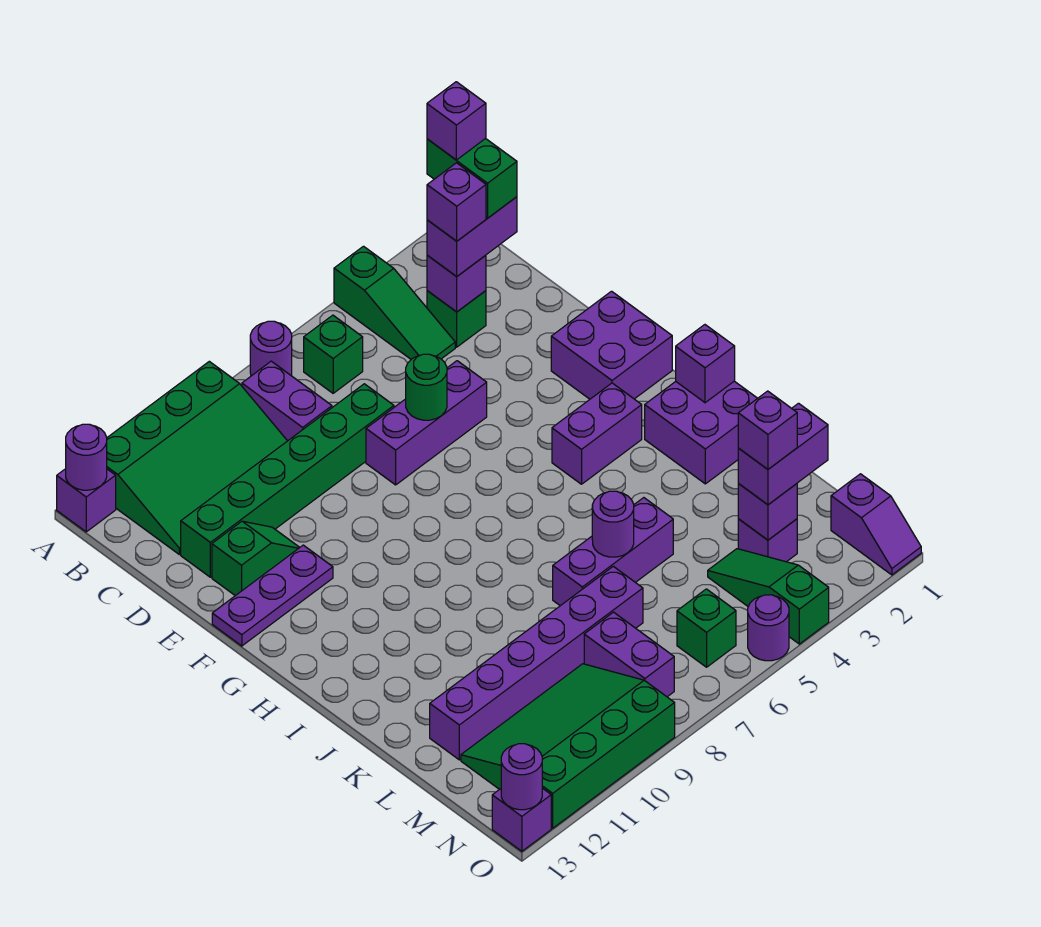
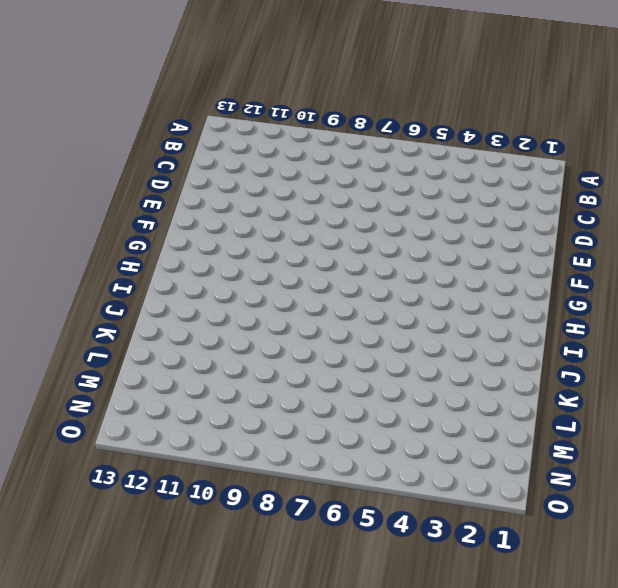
none -> green slope A4:C4 level 1 top A
none -> purple round brick A7 level 1
none -> green slope A9:C12 level 1 top A
none -> purple brick A13 level 1

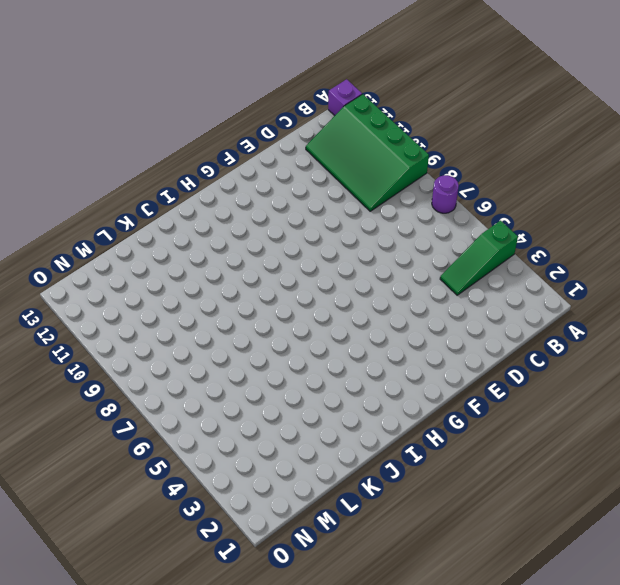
none -> green brick B6 level 1
none -> purple brick B8:C8 level 1
none -> green brick C3 level 1
none -> green brick D7:D12 level 1

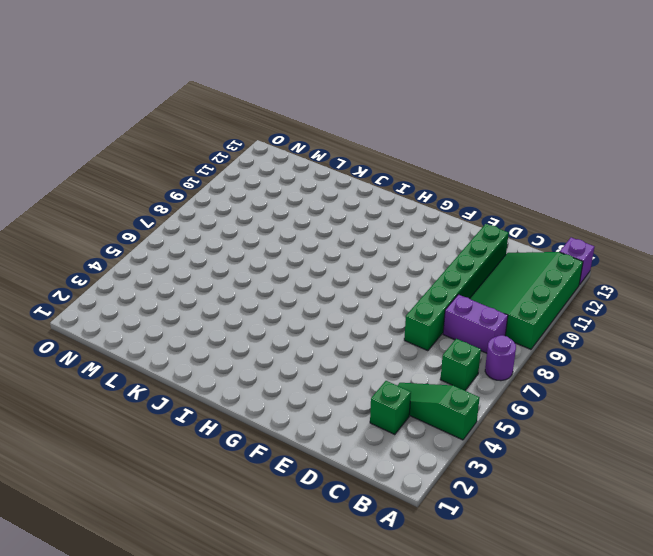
none -> purple brick E5:E7 level 1
none -> green slope E11:E12 level 1 top 12
none -> purple brick F1:G2 level 1
none -> purple plate F11:F13 level 1

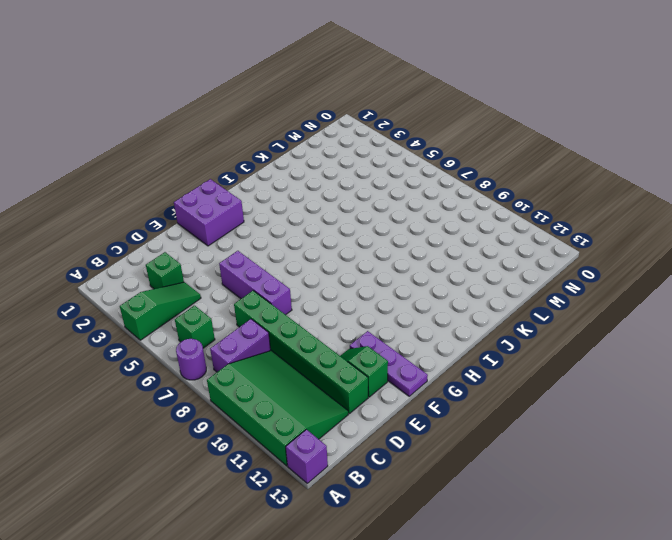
none -> purple brick H3:H4 level 1
none -> purple brick I1:J2 level 1
none -> purple brick K5:K7 level 1
none -> purple brick L7:L12 level 1

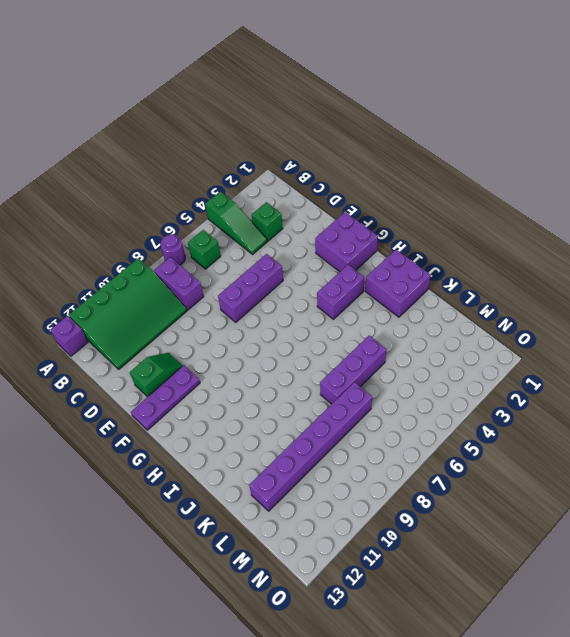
none -> green brick D7:D12 level 1
none -> purple brick M3 level 1
none -> green slope M4:O4 level 1 top O
none -> purple brick M8:N8 level 1

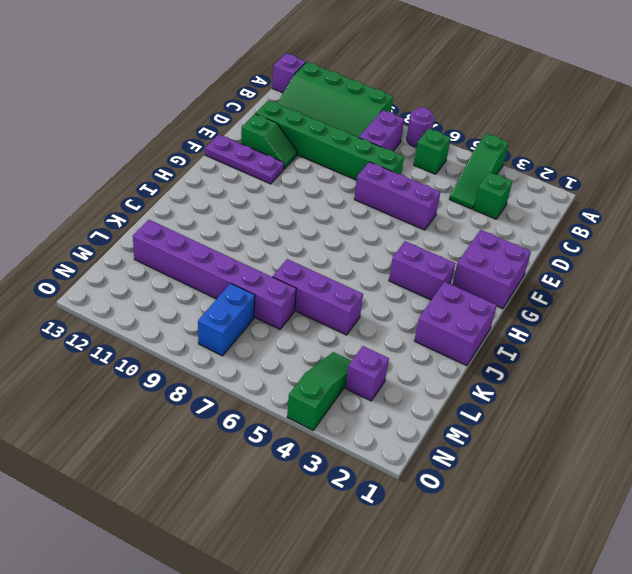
blue brick M8:N8 level 1 -> purple brick M8:N8 level 1
none -> green slope M9:O12 level 1 top O
none -> purple slope N1:O1 level 1 top N
none -> green brick N6 level 1
none -> purple round brick O5 level 1

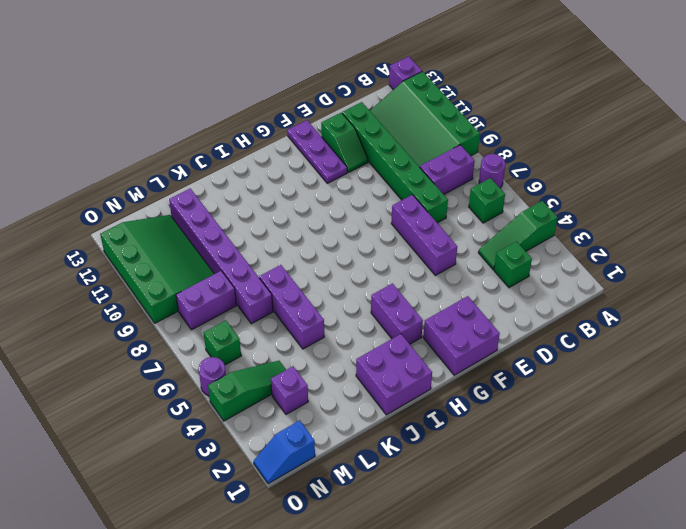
blue slope N1:O1 level 1 top N -> purple slope N1:O1 level 1 top N
none -> purple brick O13 level 1
none -> purple round brick A13 level 2
none -> purple brick C3 level 2
none -> green round brick E6 level 2

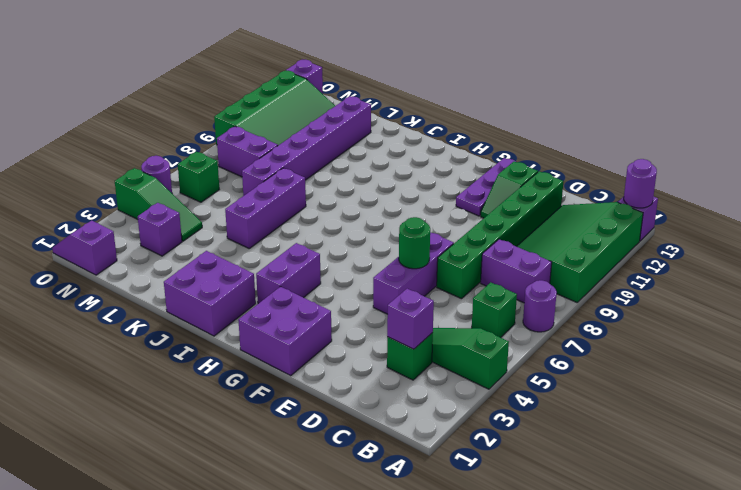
none -> purple brick I1 level 2
none -> purple round brick K6 level 2
none -> purple brick M3 level 2
none -> purple round brick O13 level 2

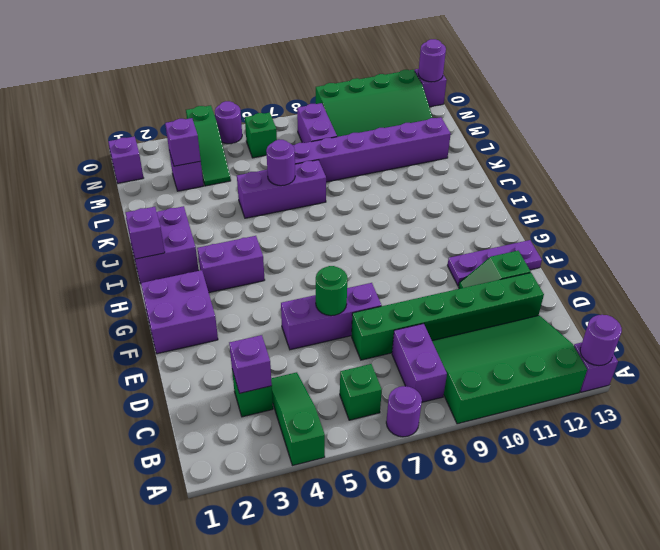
none -> purple brick C2:C3 level 3
none -> purple brick M2:M3 level 3
none -> green brick B2:C2 level 4
none -> purple brick C3 level 4

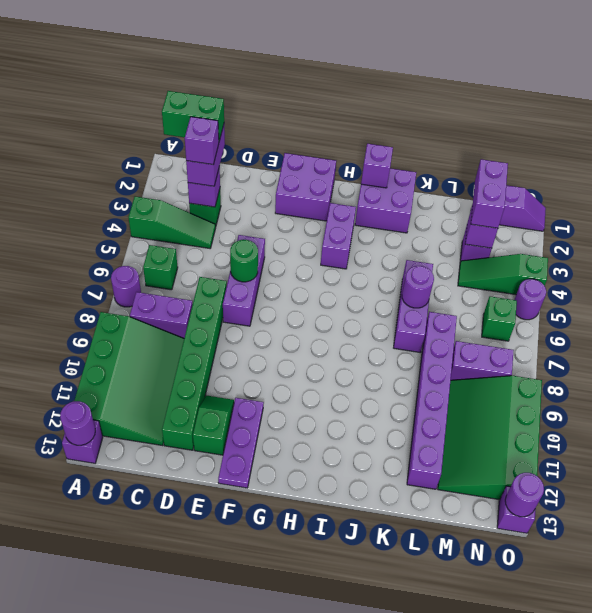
none -> purple brick M3 level 4
none -> purple brick B2 level 5

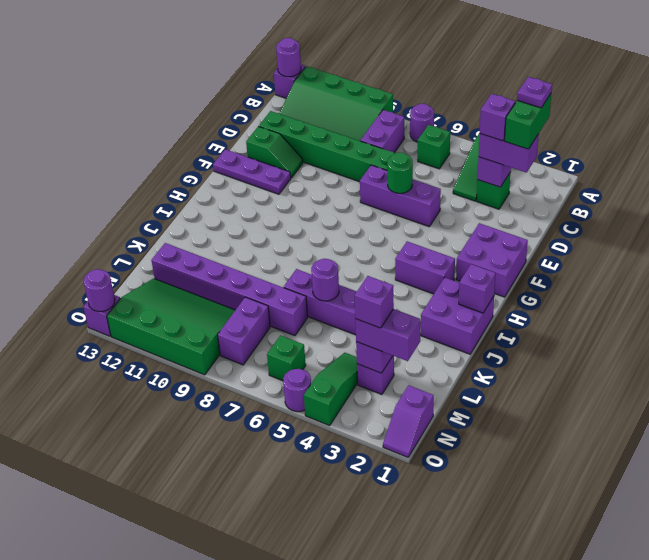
purple plate B2 level 5 -> purple brick B2 level 5

